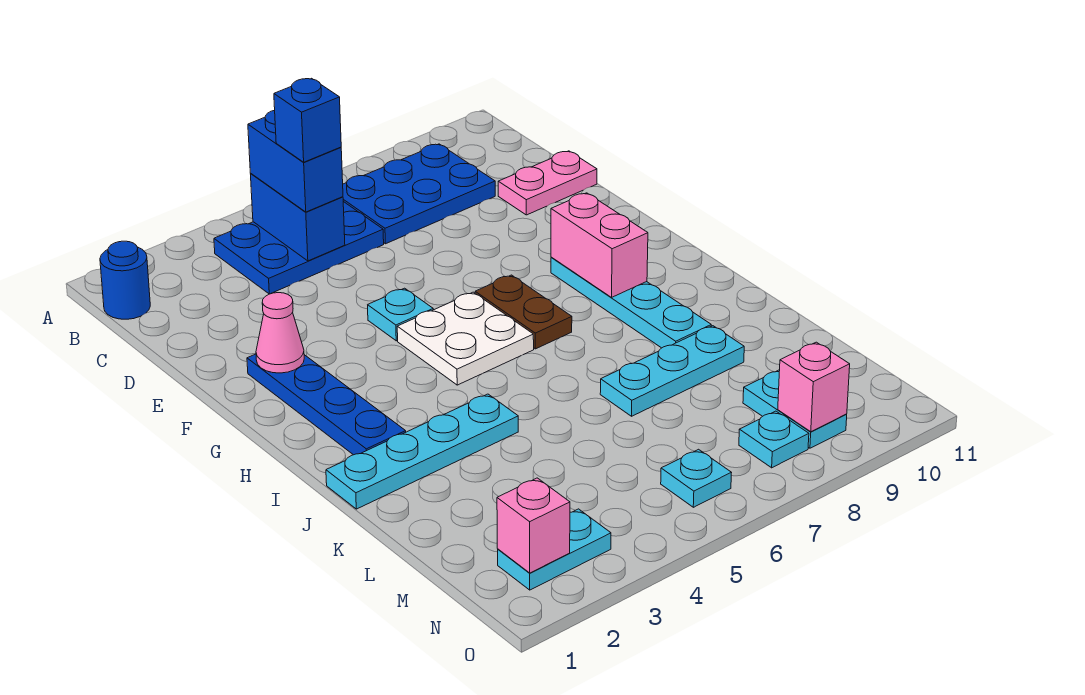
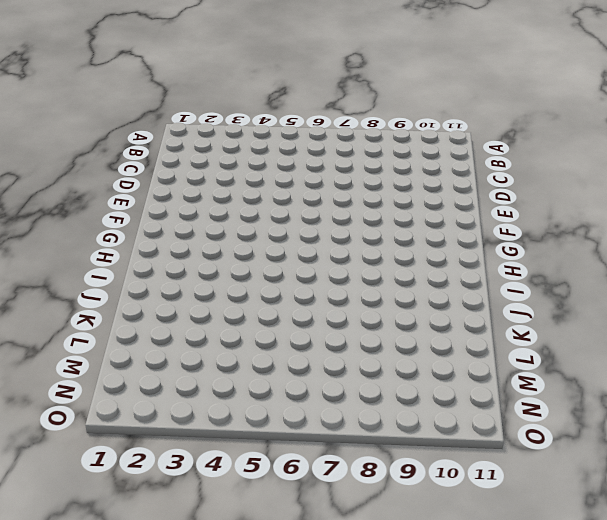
none -> blue round brick B1 level 1
none -> blue plate B4:C6 level 1
none -> blue plate B7:C9 level 1

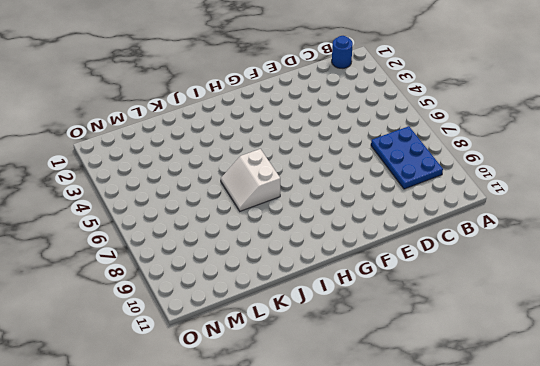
white slope I6:J7 level 1 top I -> none
none -> blue plate B4:C6 level 1
none -> pink plate D10:D11 level 1
none -> blue plate F2:I2 level 1

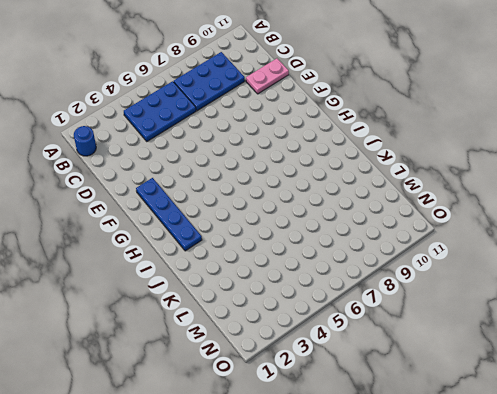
none -> cyan plate F5 level 1
none -> white plate G5:H6 level 1
none -> brown plate G7:H7 level 1

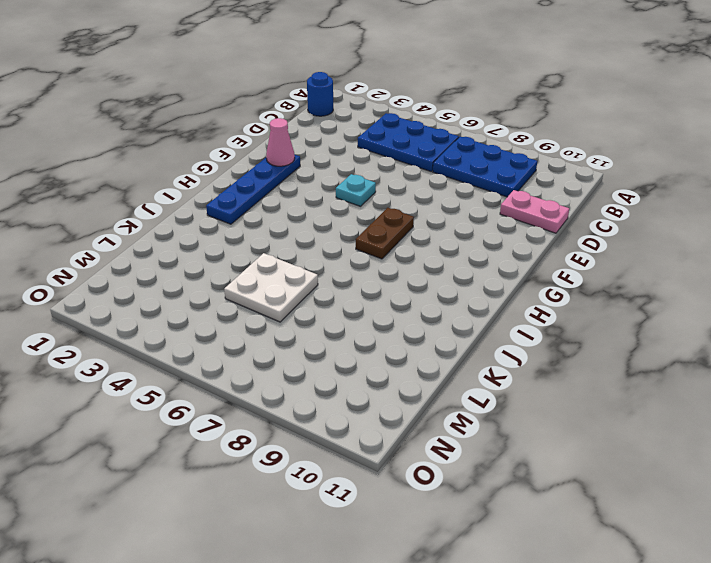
white plate K5:L6 level 1 -> white plate G5:H6 level 1
none -> cyan plate G9:J9 level 1
none -> cyan plate J1:J4 level 1
none -> cyan plate K7:K9 level 1

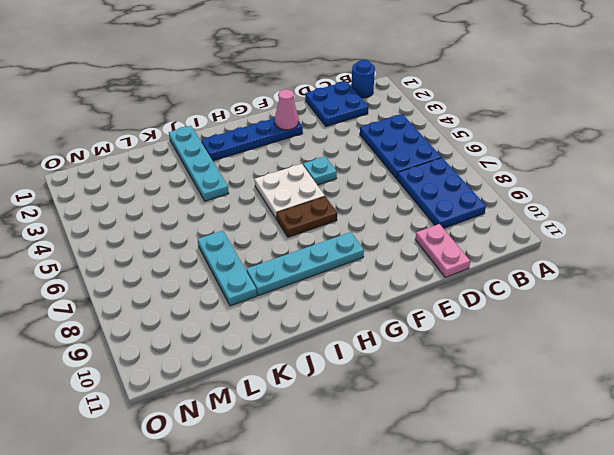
blue plate C1:D2 level 1 -> none
none -> cyan plate M9:N9 level 1
none -> cyan plate N2:N3 level 1
none -> cyan plate N6 level 1

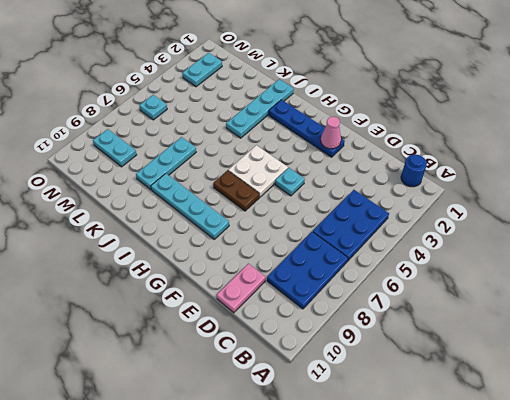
none -> cyan plate N8 level 1
none -> blue brick B5:C5 level 2
none -> pink brick G9:H9 level 2

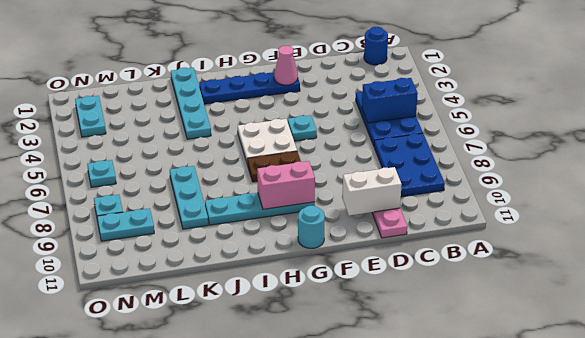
white brick D10:E10 level 2 -> none
cyan round brick G11 level 1 -> none
none -> pink brick N2 level 2
none -> pink brick N9 level 2
none -> blue brick B5:C5 level 3

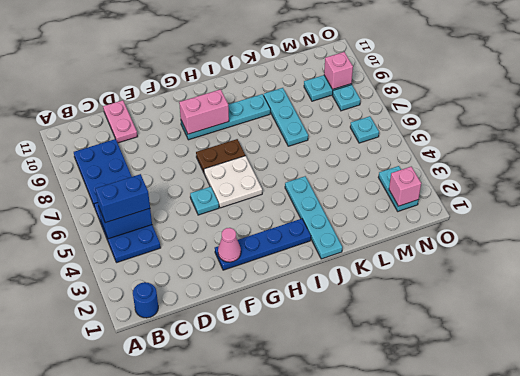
none -> blue brick C5 level 4

